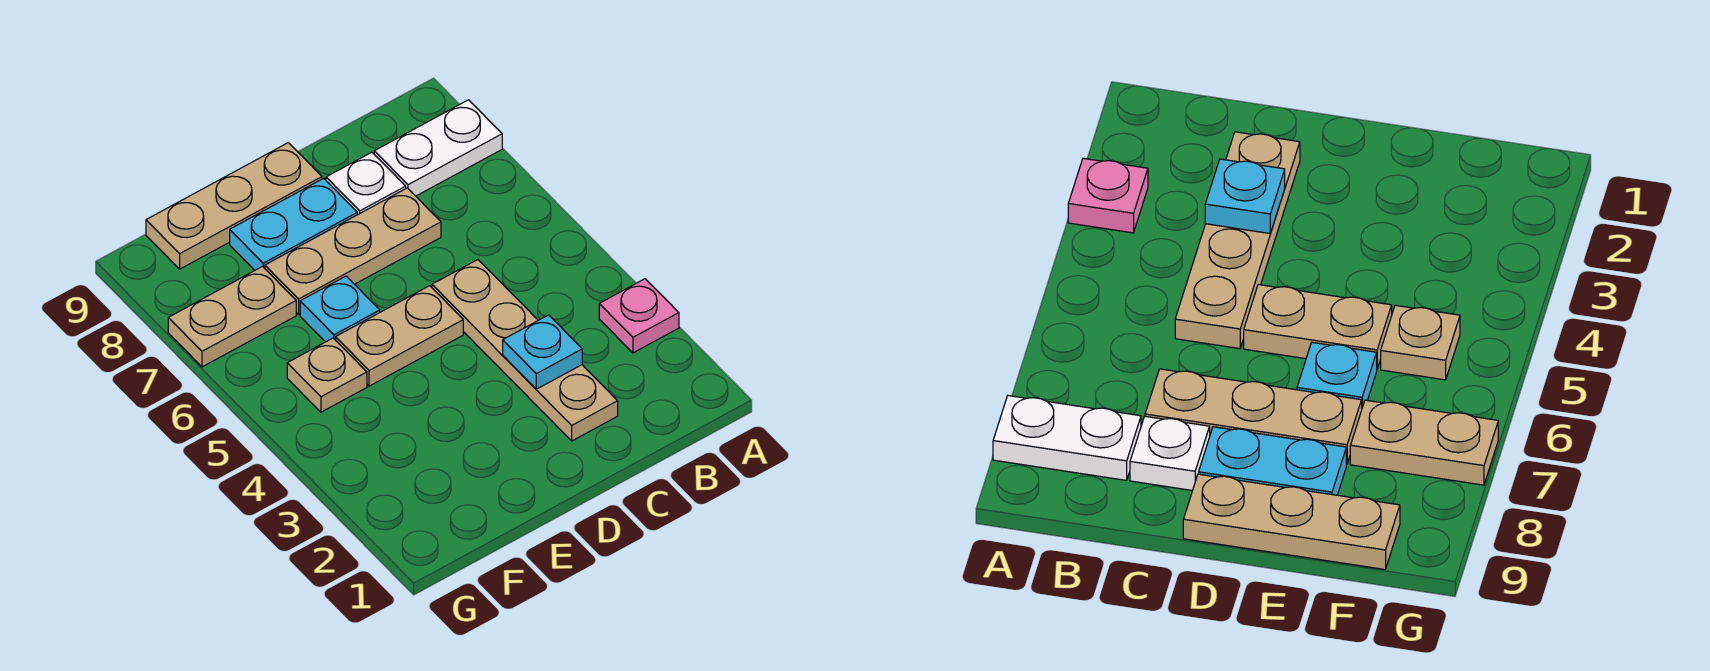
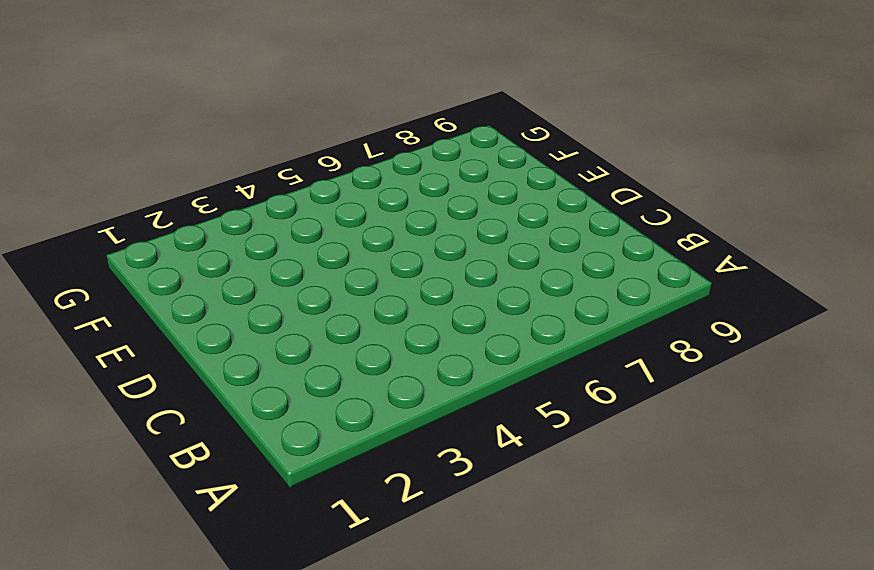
none -> pink plate A3 level 1
none -> white plate A8:B8 level 1
none -> tan plate C2:C5 level 1

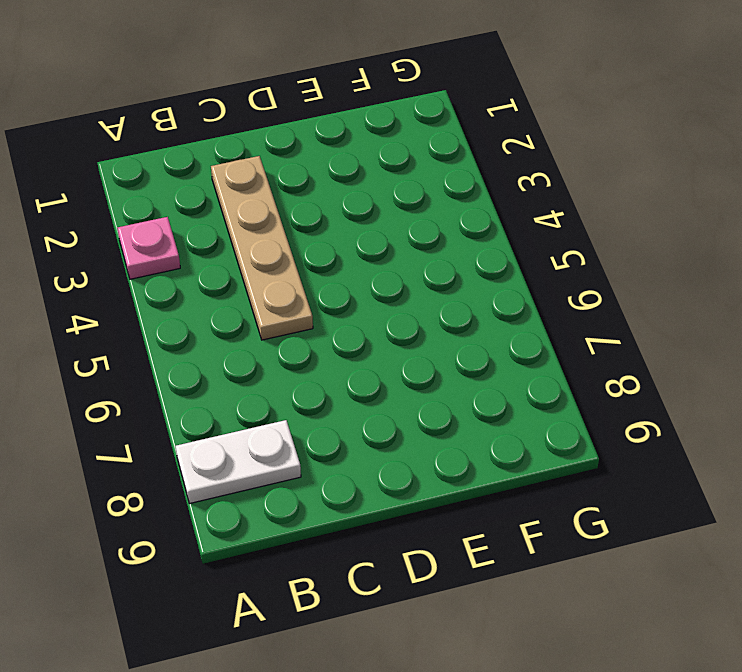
none -> tan plate C7:E7 level 1
none -> white plate C8 level 1
none -> tan plate D5:E5 level 1

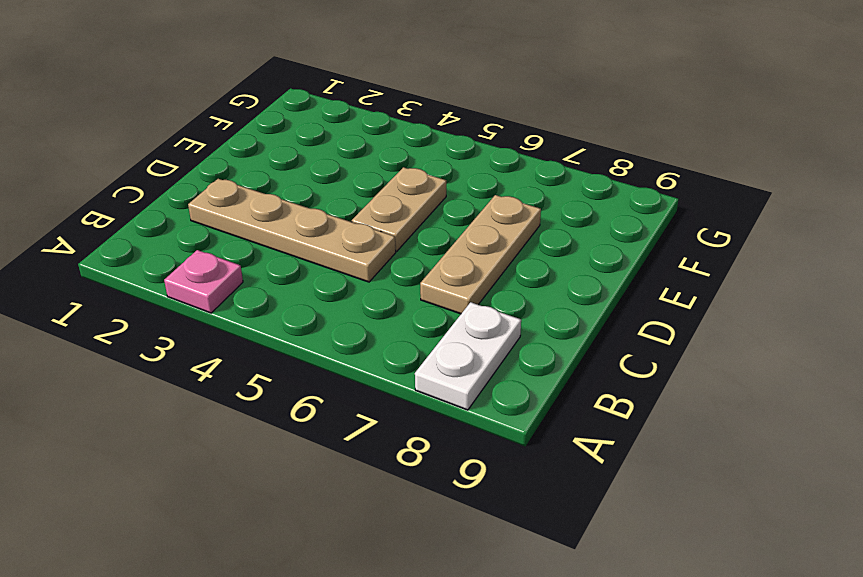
none -> white plate C8 level 1
none -> cyan plate D8:E8 level 1
none -> tan plate D9:F9 level 1

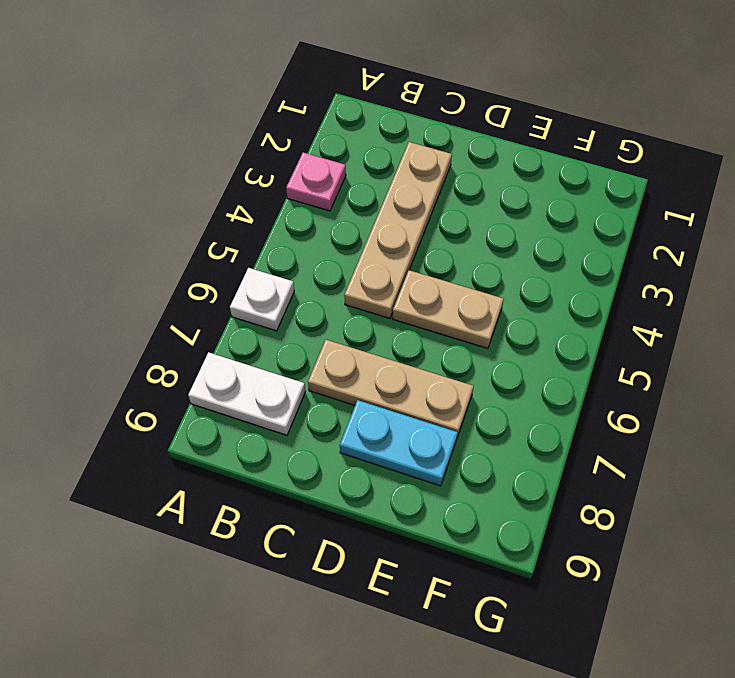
white plate A6 level 1 -> white plate C8 level 1
none -> tan plate D9:F9 level 1
none -> cyan plate E6 level 1
none -> tan plate F5 level 1

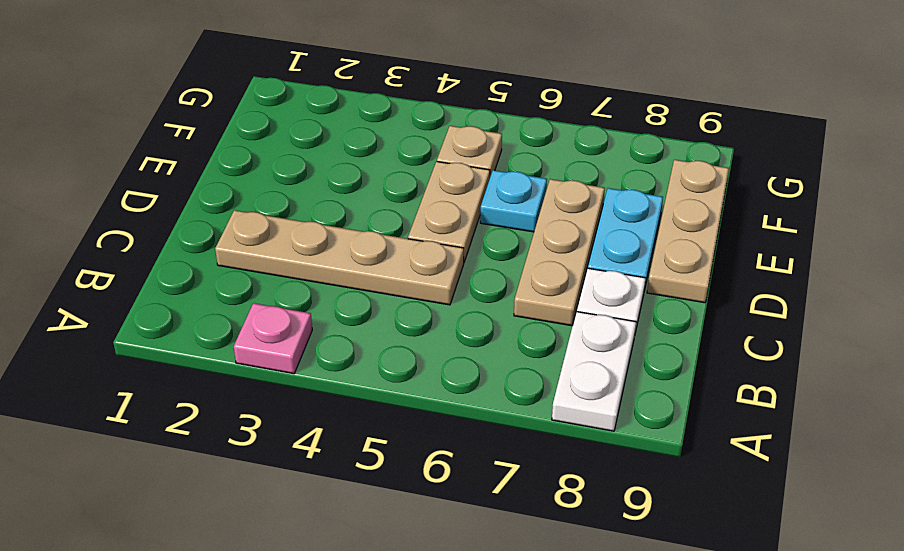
none -> tan plate F7:G7 level 1
none -> cyan plate C3 level 2

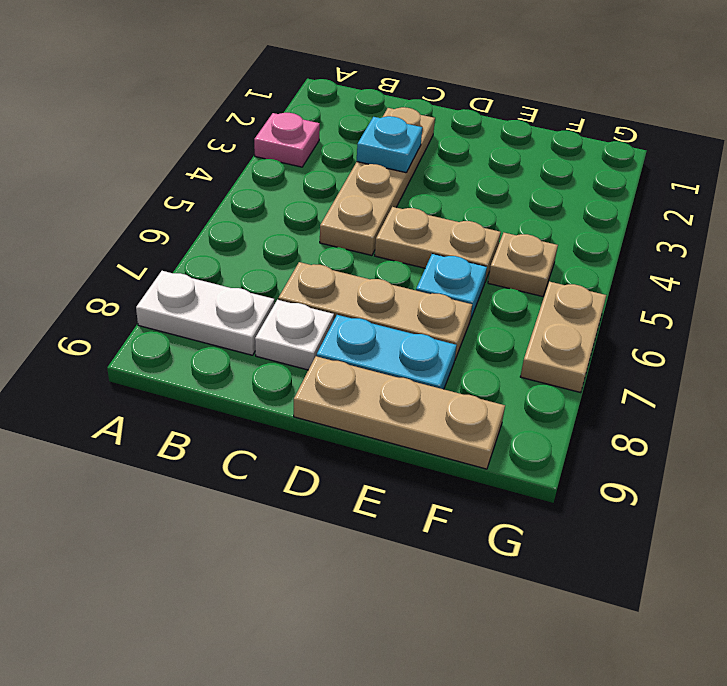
tan plate G6:G7 level 1 -> tan plate F7:G7 level 1

